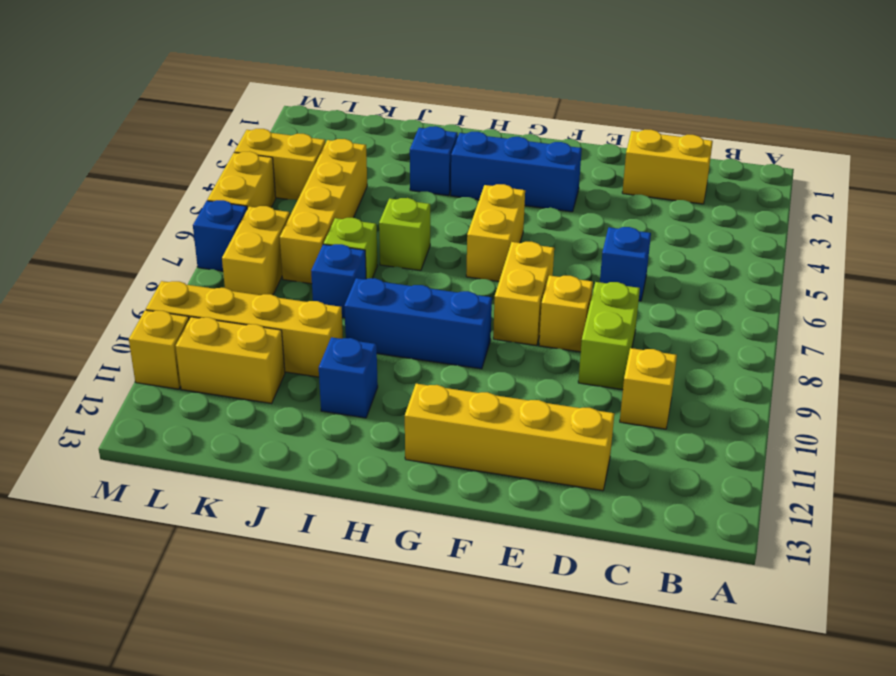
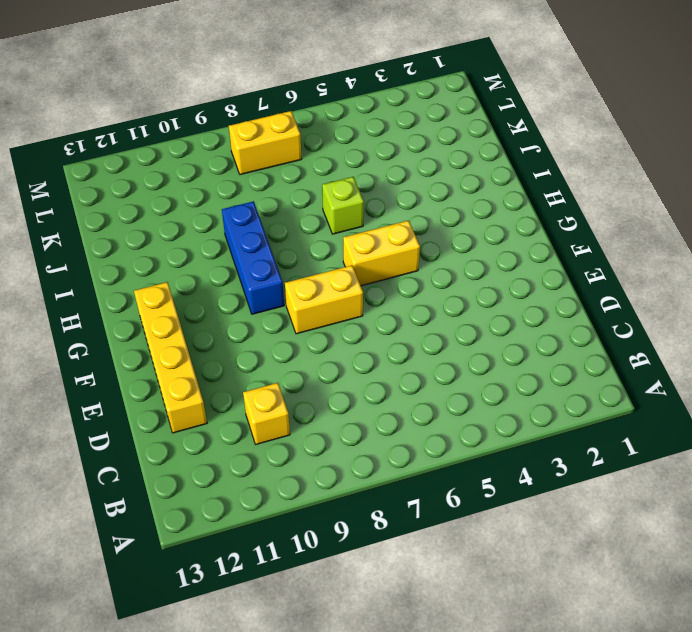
none -> yellow brick C2:D2 level 1
none -> blue brick D6 level 1
none -> lime brick D8:D9 level 1

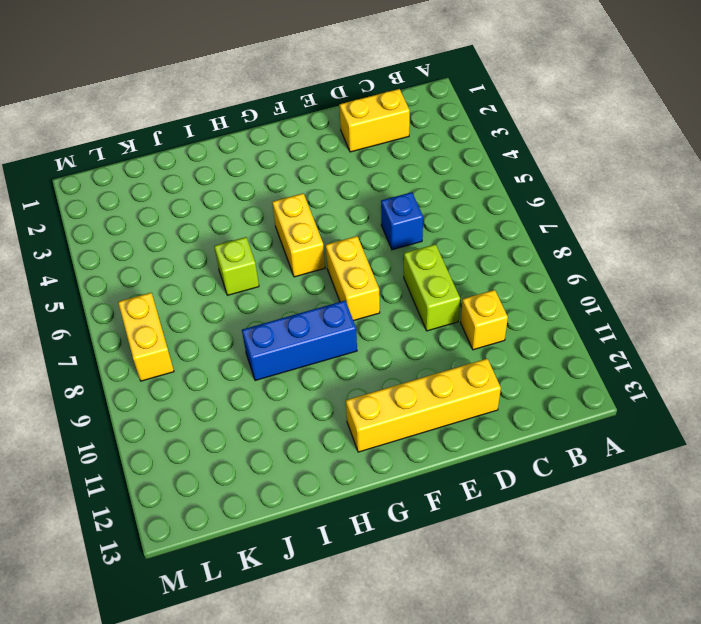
none -> yellow brick E8 level 1
none -> blue brick F3:H3 level 1
none -> blue brick I3 level 1

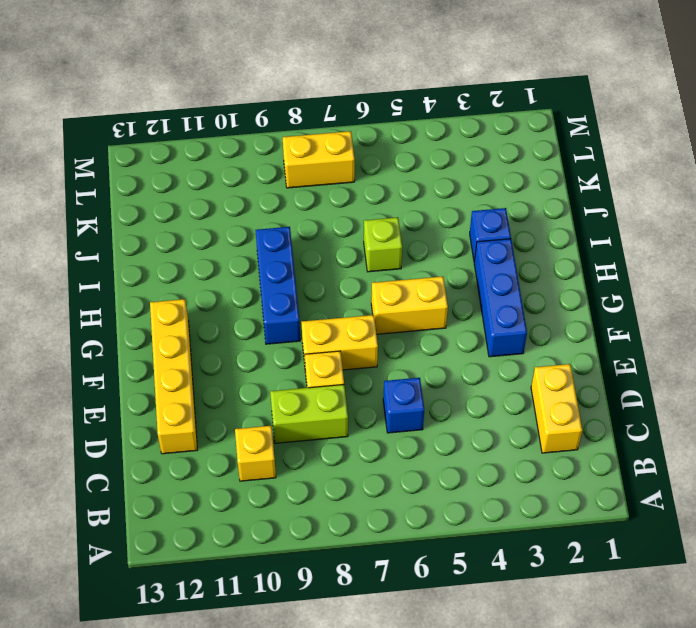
none -> blue brick I11 level 1
none -> lime brick J7 level 1
none -> blue brick J8 level 1

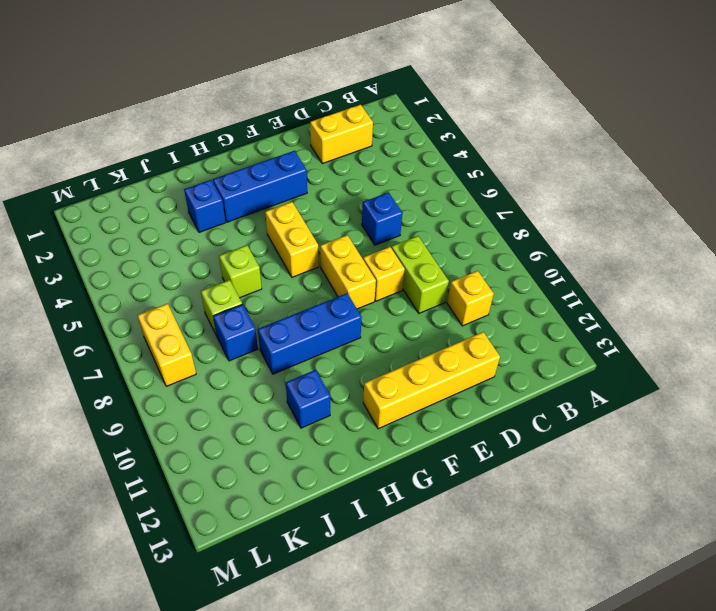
none -> yellow brick J10:M10 level 1
none -> yellow brick K4:K7 level 1
none -> yellow brick K11:L11 level 1

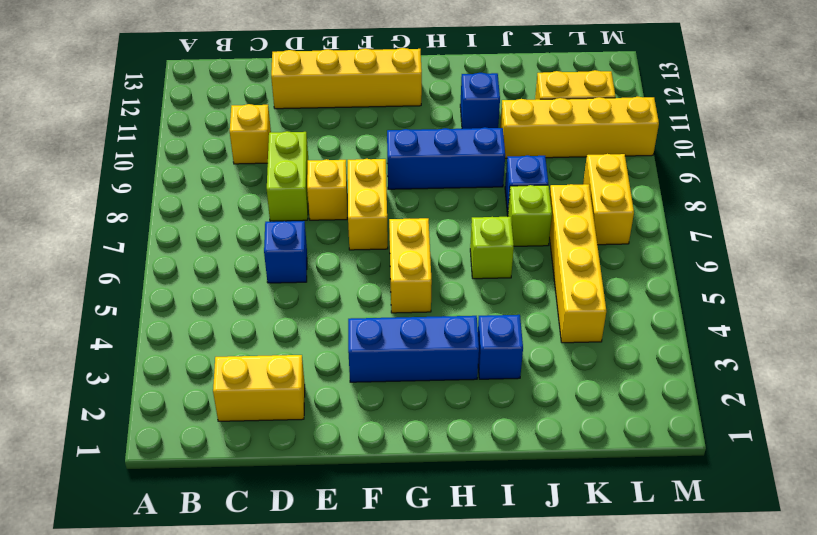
none -> yellow brick L4:M4 level 1
none -> yellow brick M5:M6 level 1
none -> blue brick M7 level 1

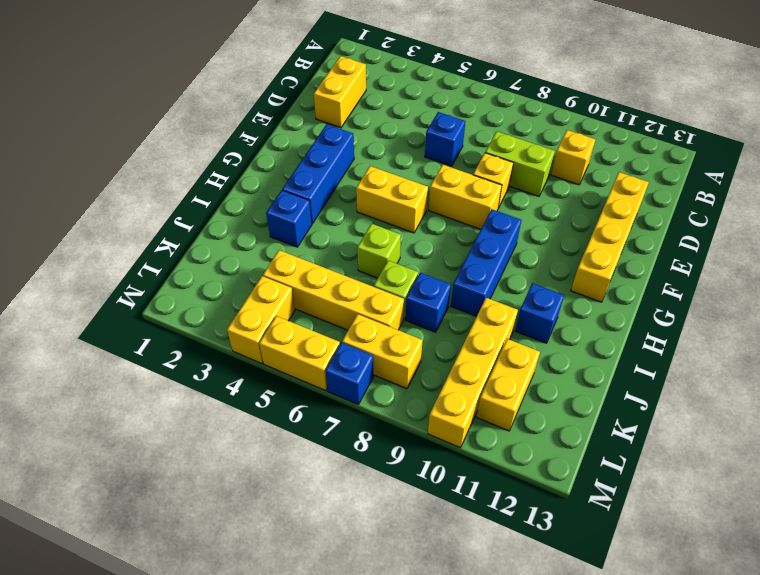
none -> yellow brick M11 level 1

